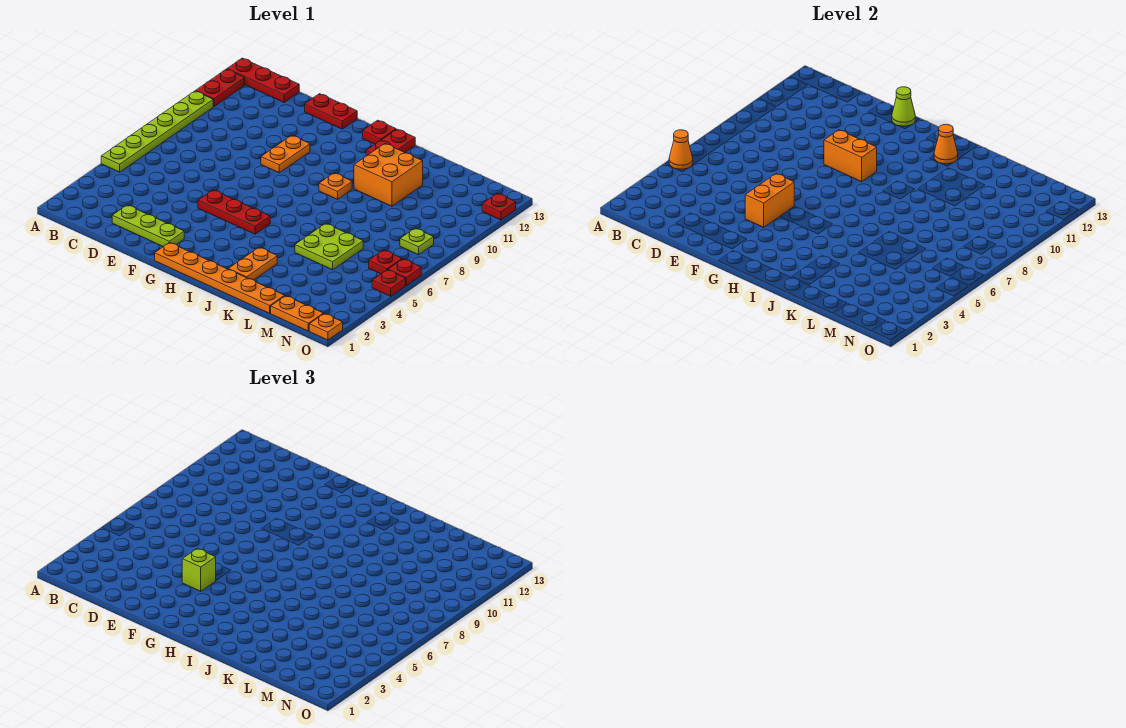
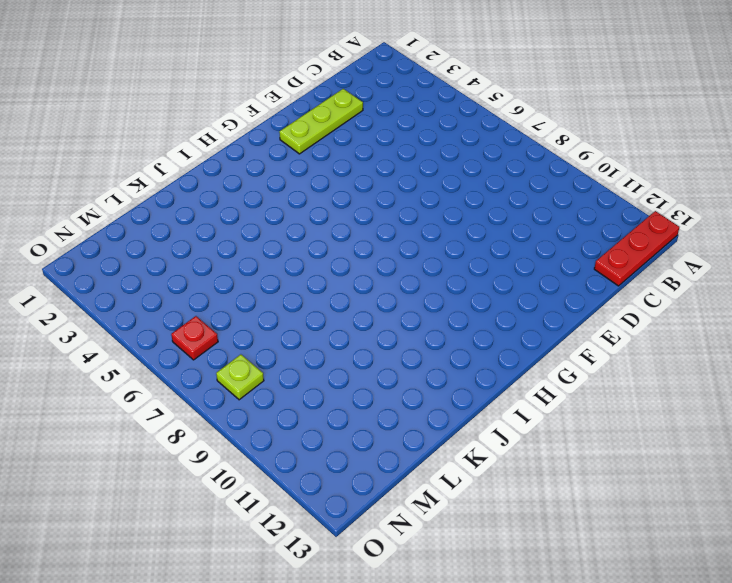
none -> lime plate A5:A10 level 1
none -> red plate A11:A12 level 1
none -> red plate E13:F13 level 1

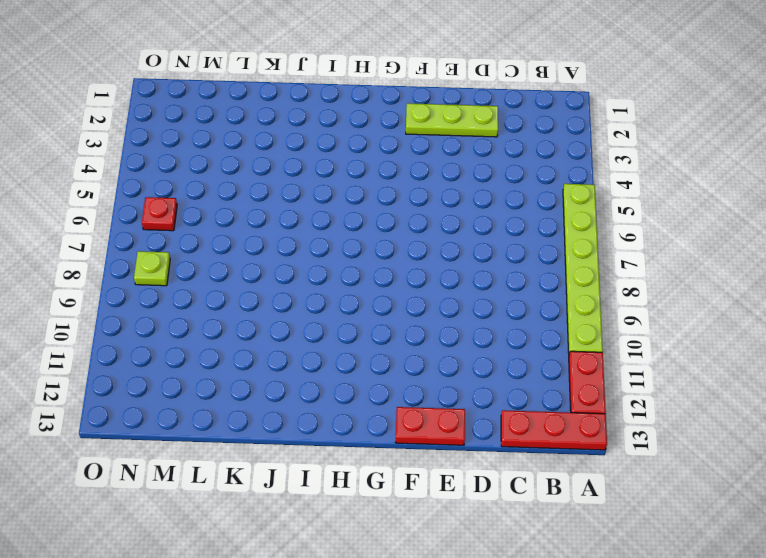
none -> red plate F5:H5 level 1
none -> orange plate F9:F10 level 1
none -> orange plate G1:L1 level 1

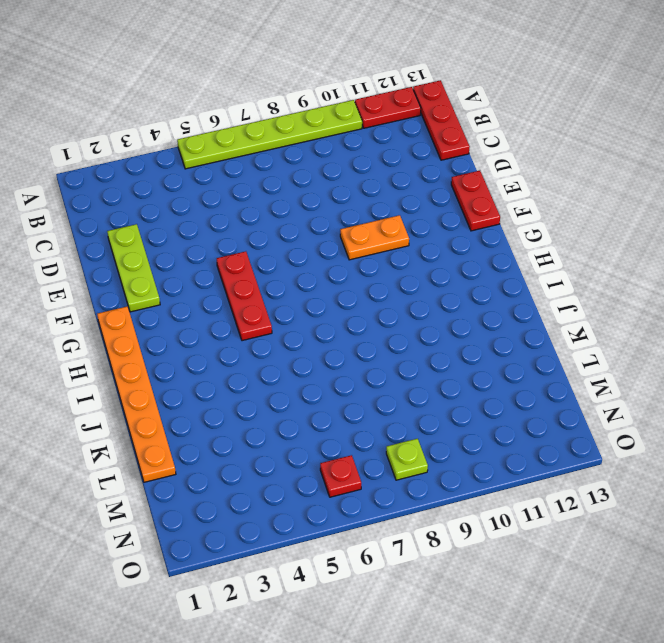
none -> red plate H13 level 1
none -> orange plate I9 level 1
none -> red plate I12:I13 level 1

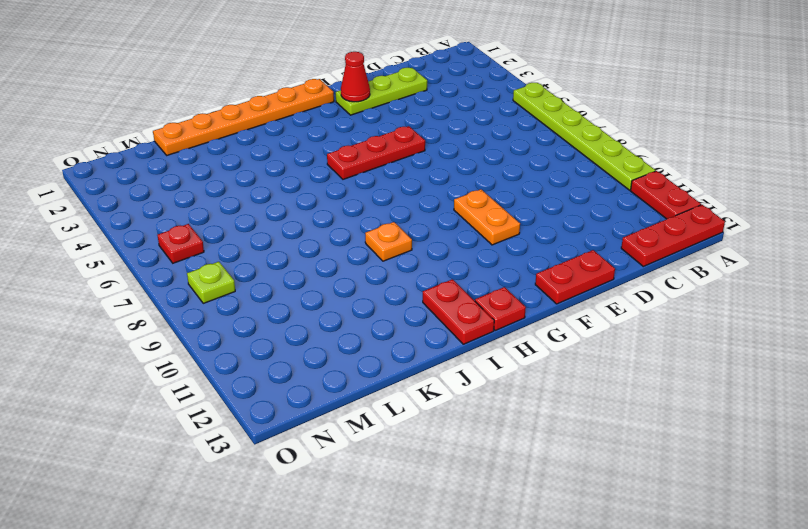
red cone F2 level 2 -> none
none -> orange plate J2:J3 level 1
none -> orange brick J10:K11 level 1
none -> lime plate K5:L6 level 1

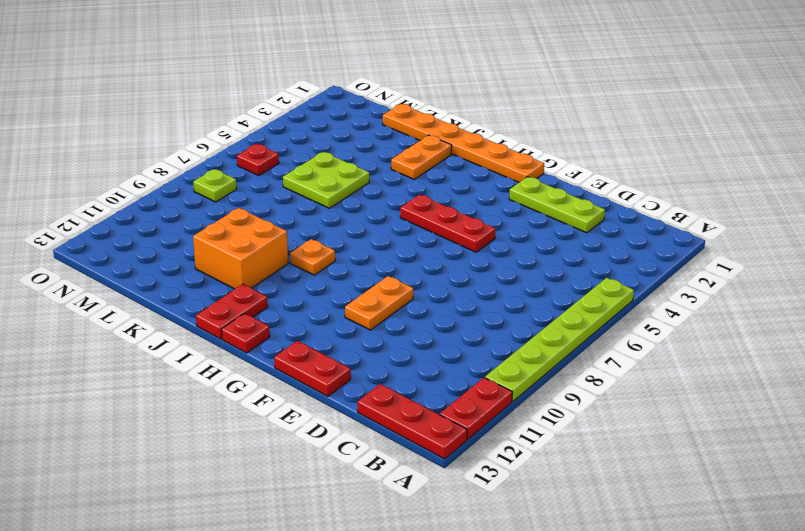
none -> orange plate M1:N1 level 1
none -> orange plate O1 level 1
none -> red plate O5 level 1

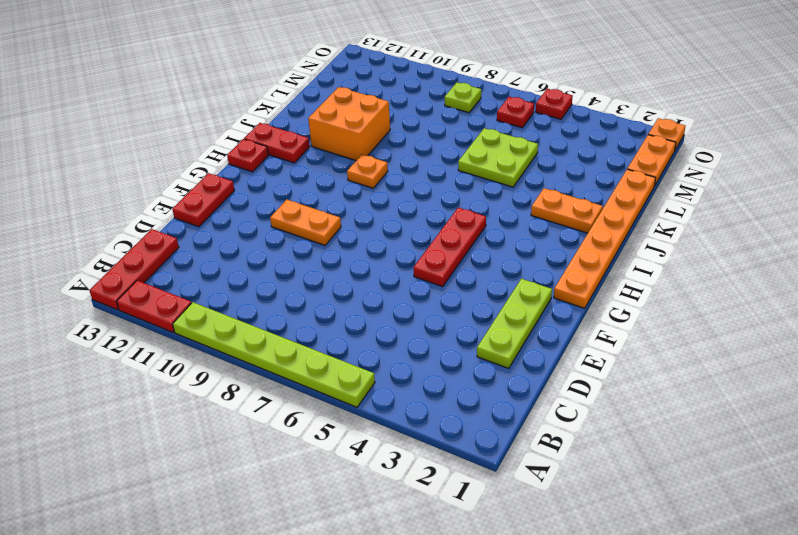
none -> red plate O6 level 1
none -> red plate O12 level 1
none -> orange cone A5 level 2

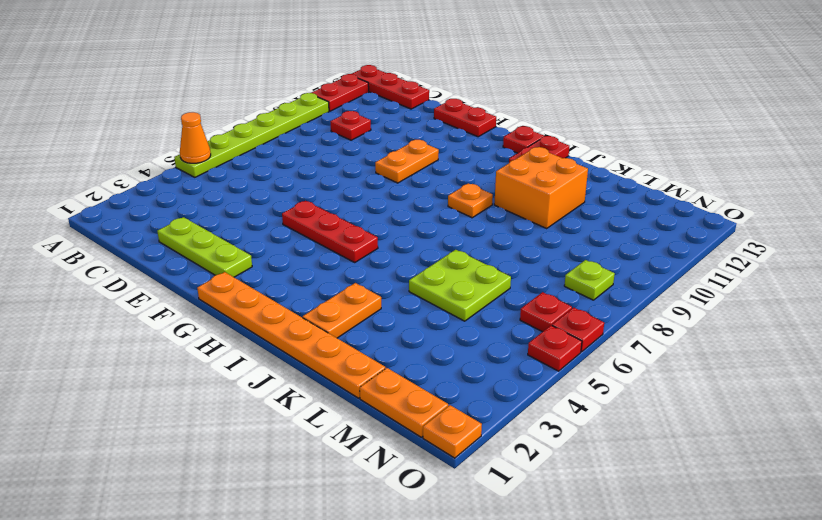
red plate C10 level 1 -> red plate O12 level 1
none -> orange brick F4:F5 level 2
none -> orange brick F9:G9 level 2
none -> lime cone F13 level 2

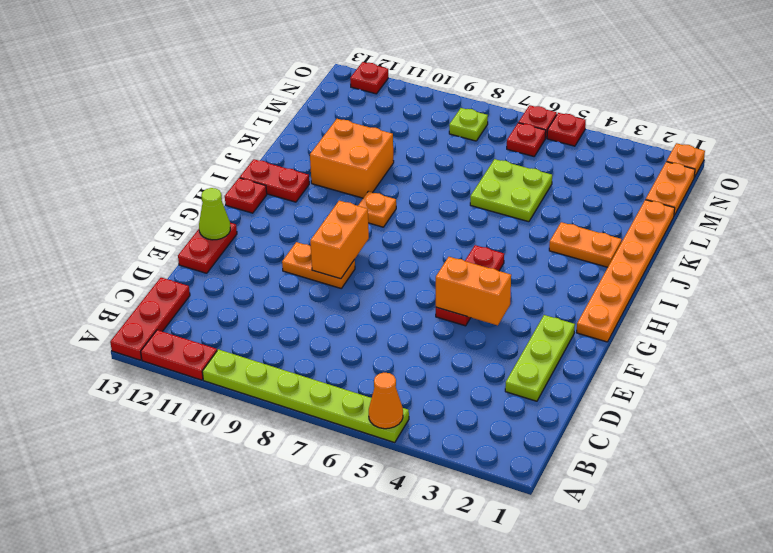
none -> orange cone I12 level 2
none -> lime brick F4 level 3

